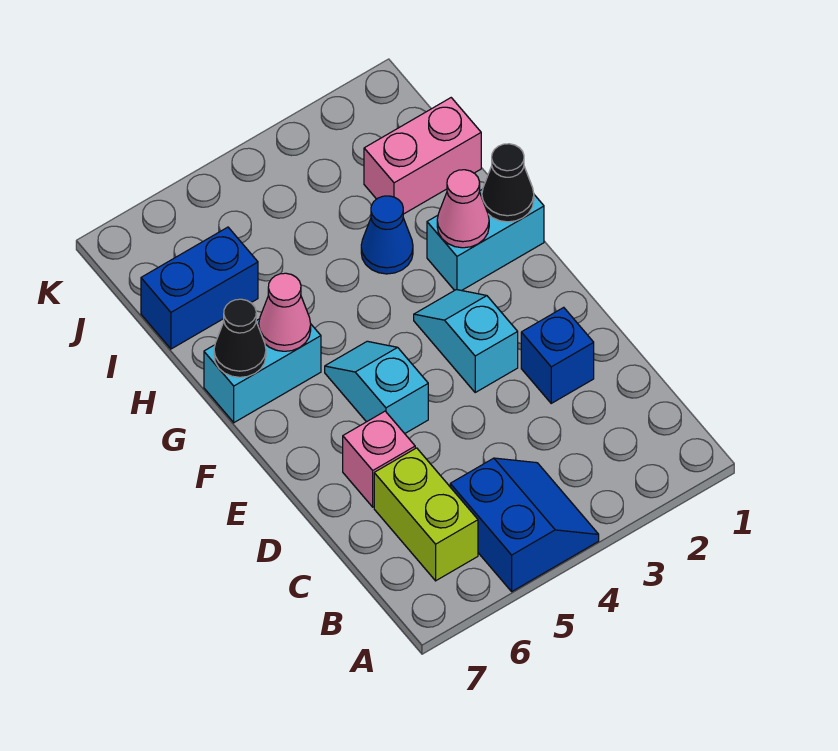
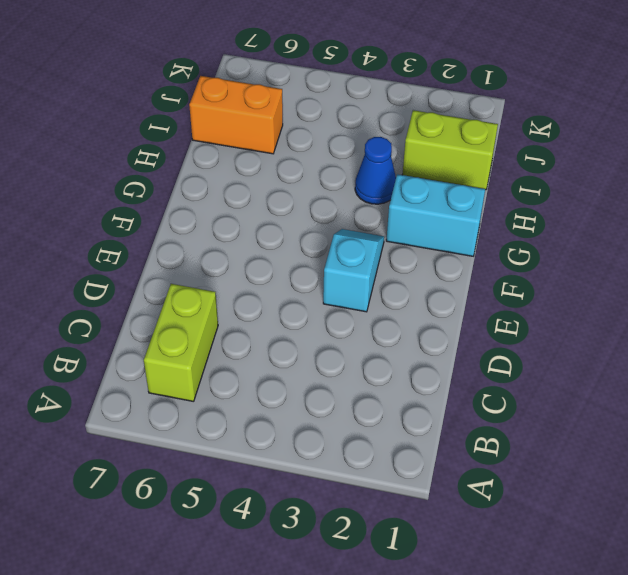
lime brick I1:I2 level 1 -> pink brick I1:I2 level 1
orange brick I6:I7 level 1 -> blue brick I6:I7 level 1
none -> blue slope A4:B5 level 1 top 5
none -> blue brick D2 level 1
none -> pink brick D6 level 1

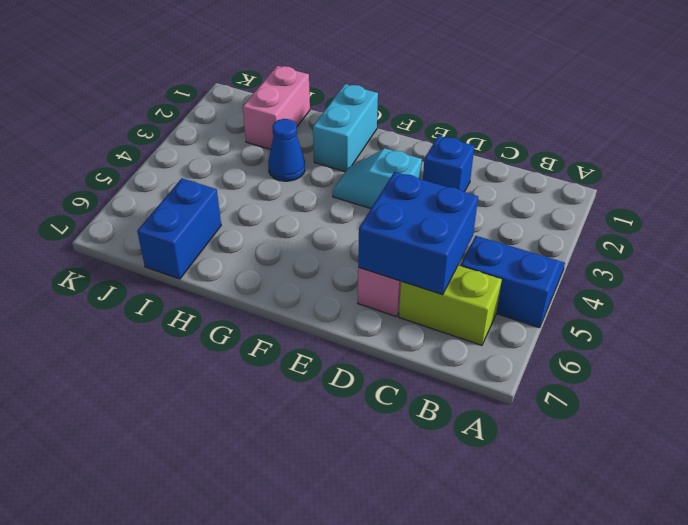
blue brick C5:D6 level 2 -> none
none -> cyan slope E5:F5 level 1 top E
none -> cyan brick G6:G7 level 1
none -> black cone G1 level 2

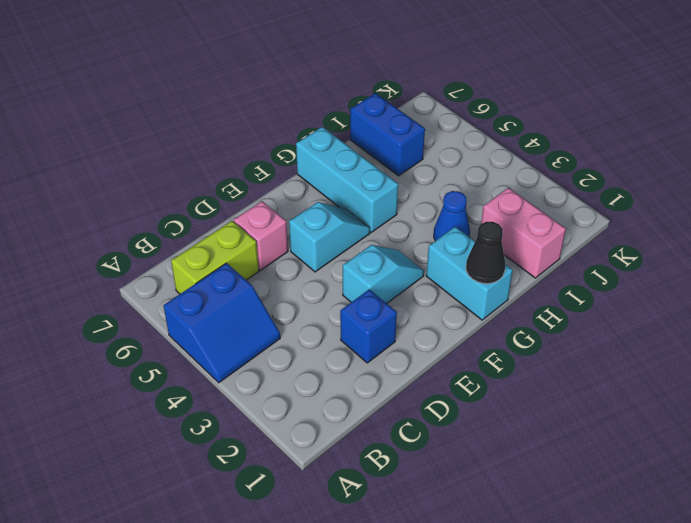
cyan brick G5:G7 level 1 -> cyan brick G6:G7 level 1
none -> pink cone G2 level 2
none -> pink cone G6 level 2
none -> black cone G7 level 2

